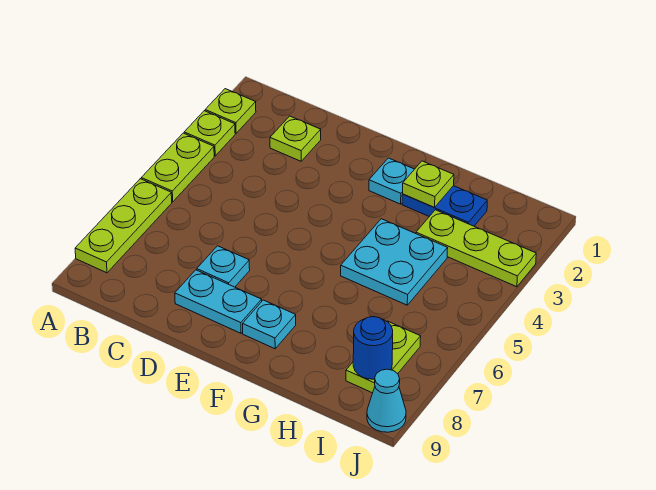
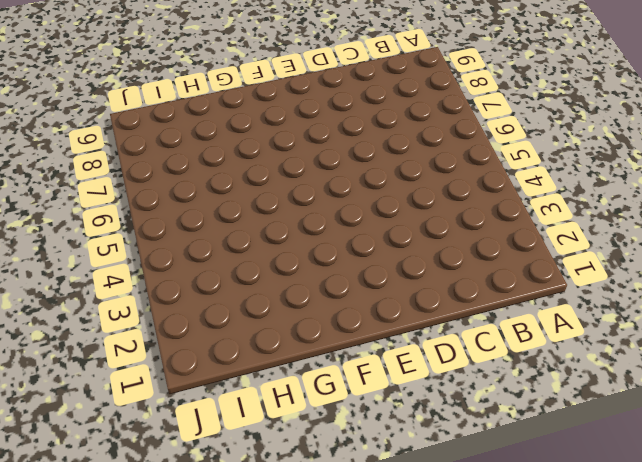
none -> lime plate A2 level 1
none -> lime plate A3 level 1
none -> lime plate A4:A5 level 1

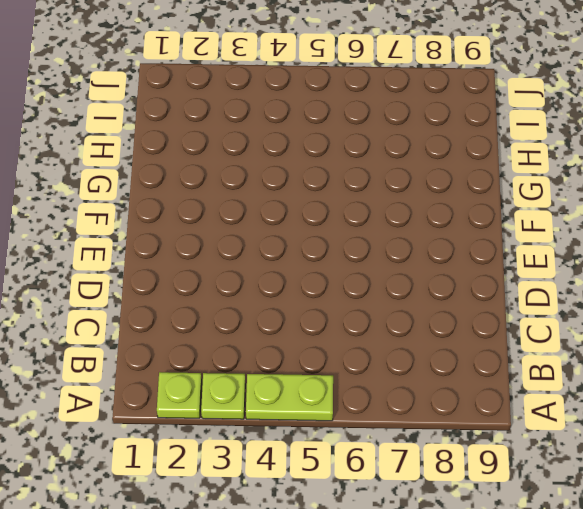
none -> lime plate A6:A8 level 1
none -> lime plate C2 level 1
none -> cyan plate D7 level 1

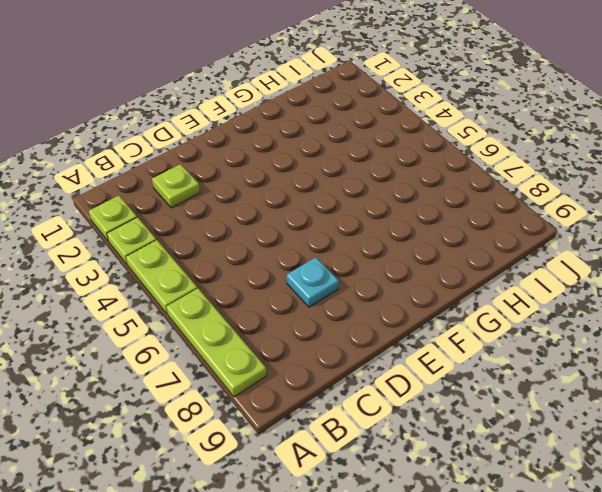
none -> cyan plate D8:E8 level 1
none -> cyan plate F2 level 1
none -> cyan plate F8 level 1

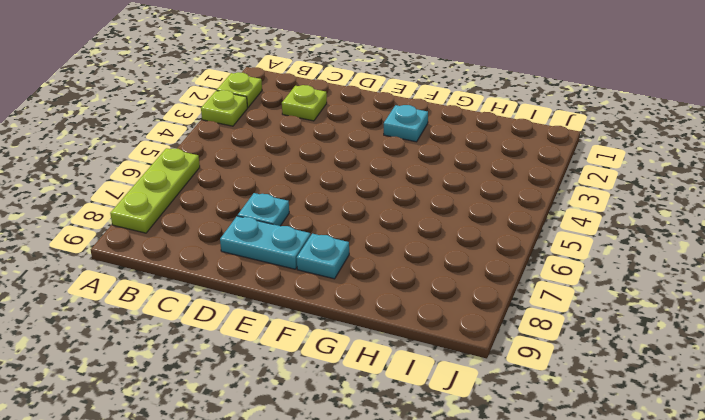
none -> lime plate A4:A5 level 1
none -> blue plate G2:H2 level 1
none -> cyan plate G4:H5 level 1

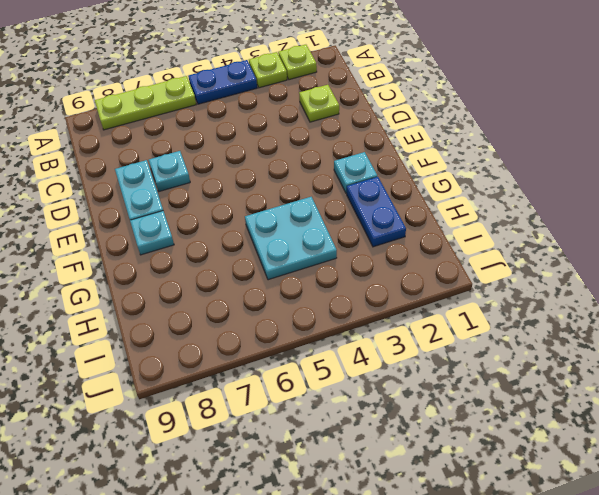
blue plate A4:A5 level 1 -> lime plate A4:A5 level 1
none -> lime plate H3:J3 level 1
none -> lime plate I7:I8 level 1
none -> cyan cone J9 level 1

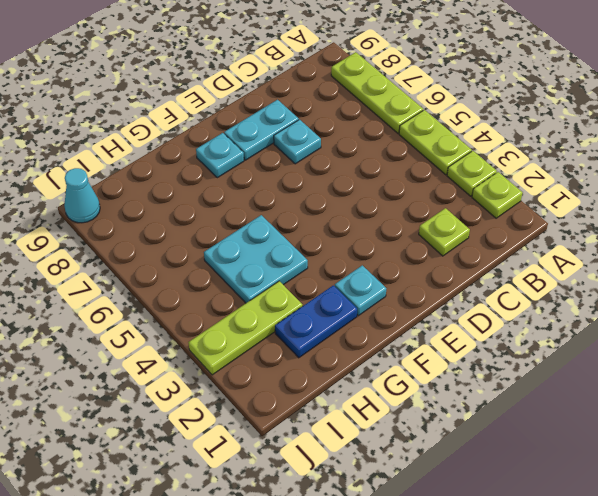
none -> lime plate I7:I8 level 1
none -> lime plate G2 level 2
none -> blue round brick I8 level 2

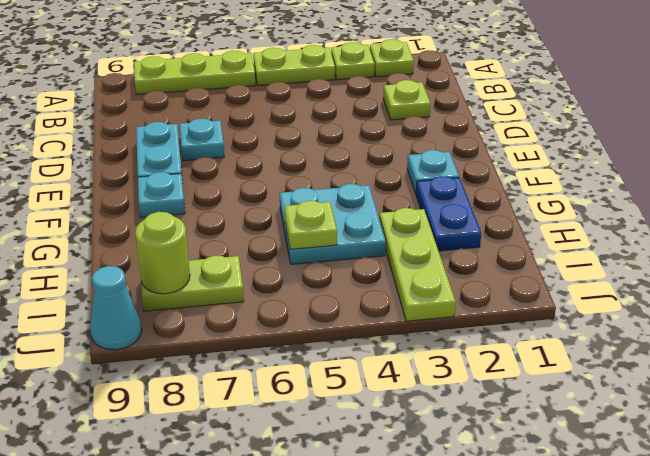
lime plate H5 level 2 -> lime plate G2 level 2
lime round brick I8 level 2 -> blue round brick I8 level 2

